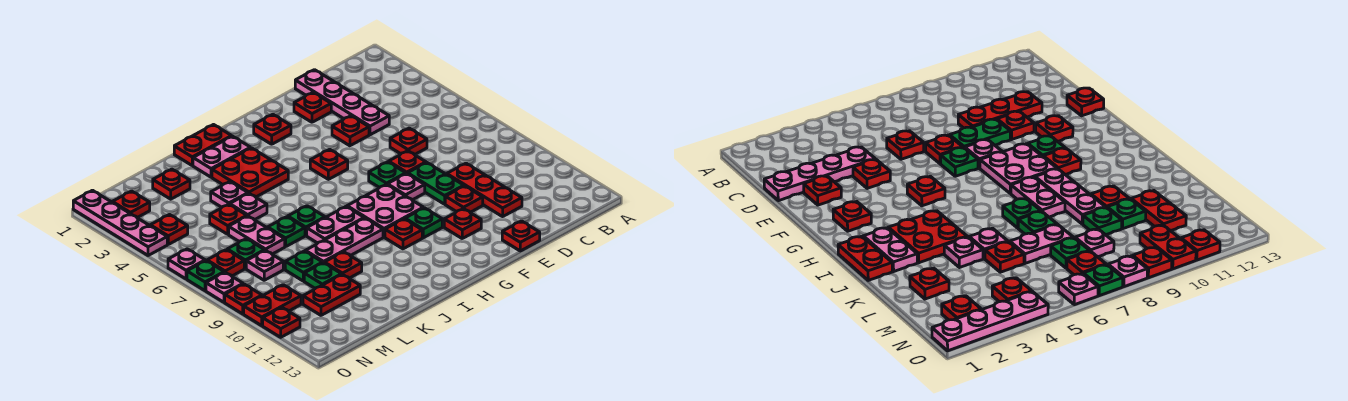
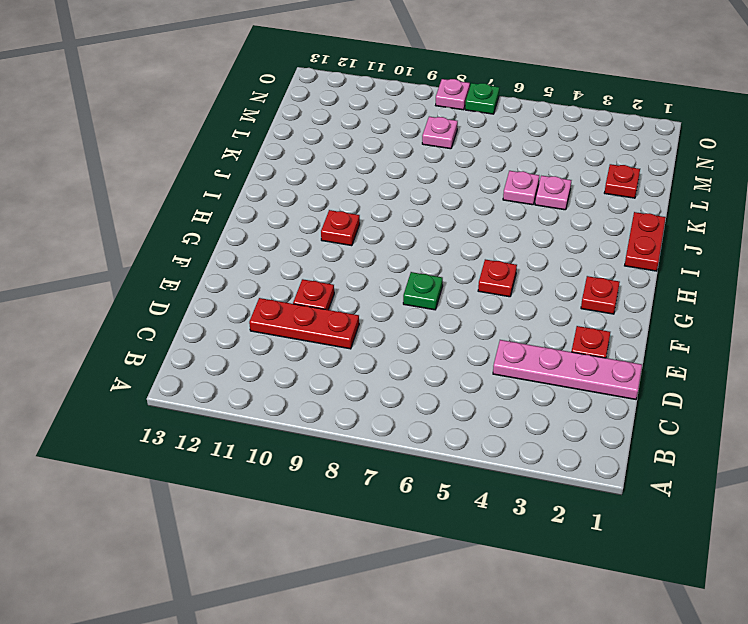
none -> red plate D6 level 1
none -> red plate E4 level 1
none -> red plate E7 level 1
none -> green plate E8:E9 level 1

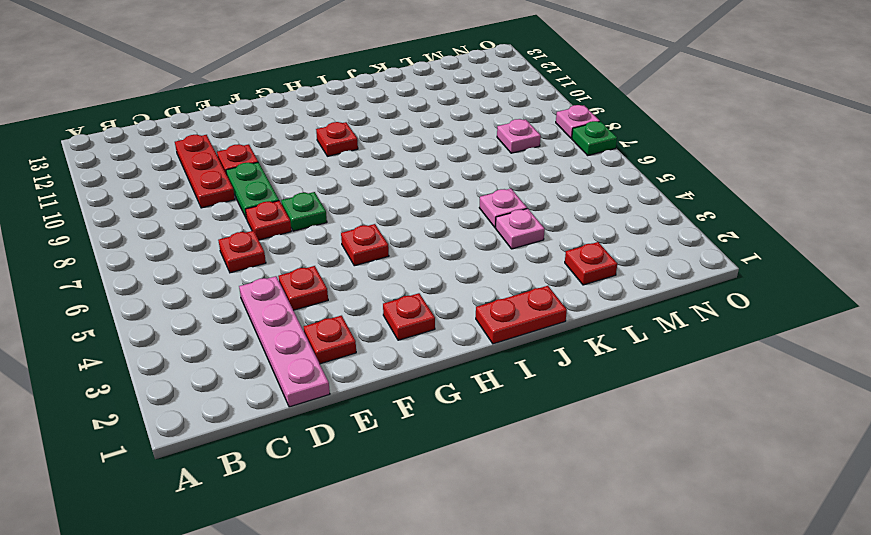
none -> red plate E13 level 1
none -> pink plate F8 level 1
none -> red plate F11 level 1
none -> pink plate G8:H9 level 1

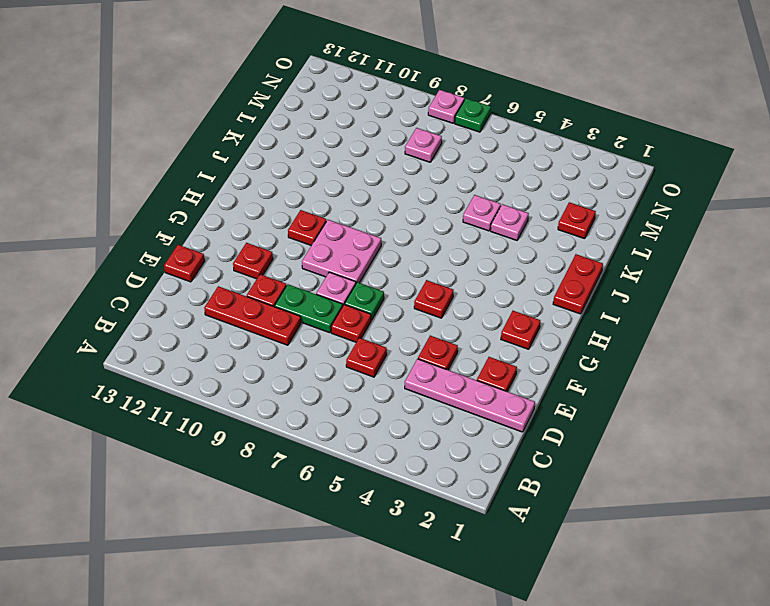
none -> green plate G10 level 1
none -> pink plate I2:J2 level 1
none -> red plate I3:J4 level 1
none -> pink plate I8:J8 level 1

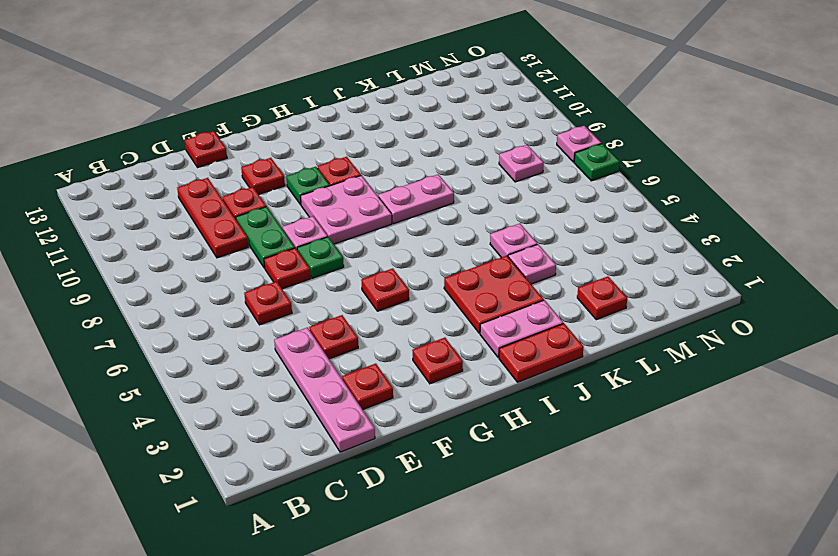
none -> pink plate I9:K9 level 1
none -> green plate J7 level 1
none -> green plate K7 level 1
none -> red plate K10 level 1

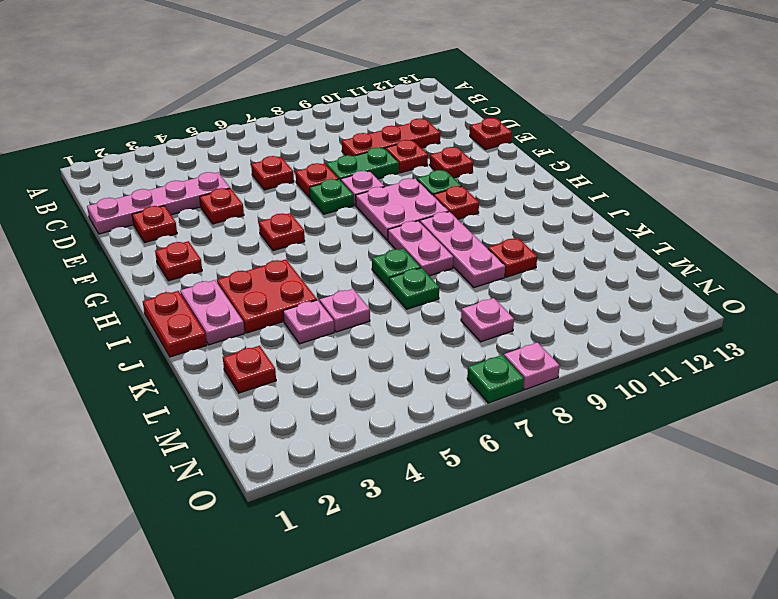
none -> red plate L5 level 1
none -> pink plate L6:L7 level 1
none -> green plate L9 level 1
none -> green plate L10 level 1

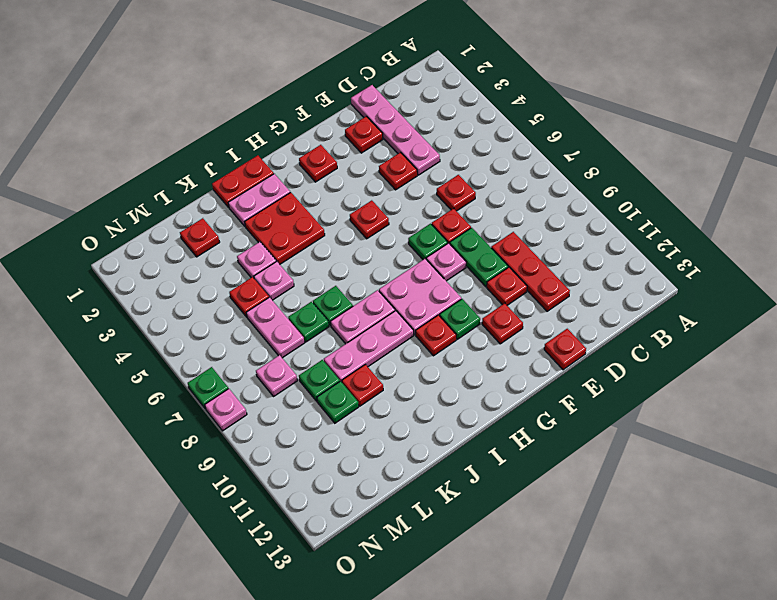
none -> red plate L11:M11 level 1
none -> green plate M7 level 1
none -> red plate N2 level 1
none -> red plate N4 level 1

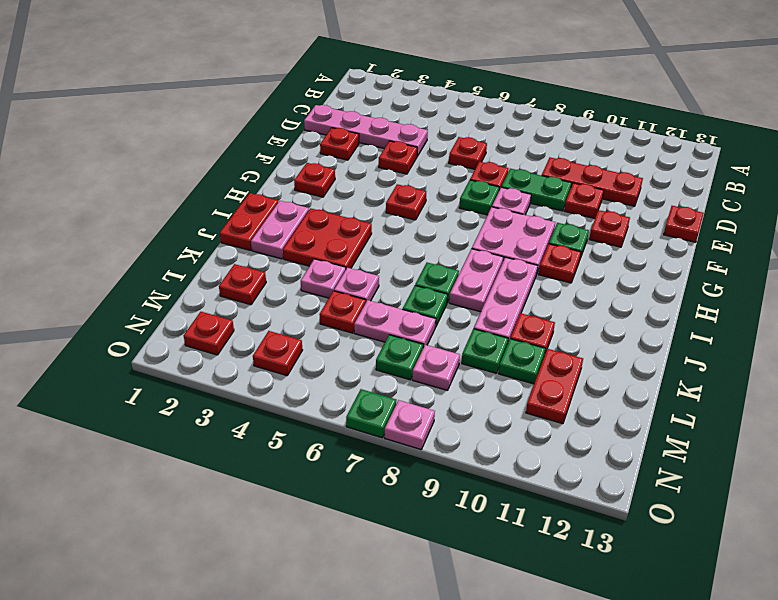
none -> red plate N7 level 1
none -> red plate N10:O10 level 1
none -> pink plate O1:O4 level 1
none -> pink plate O6 level 1

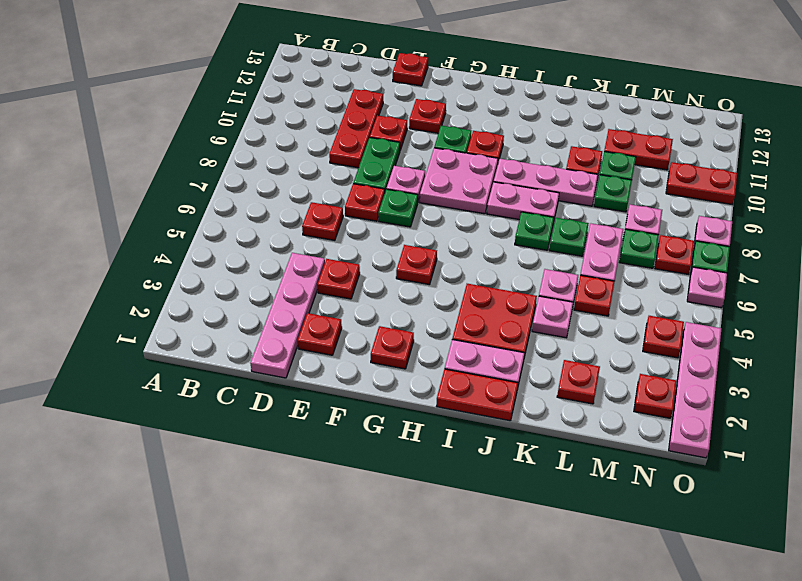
none -> red plate O9 level 1
none -> red plate O11 level 1

